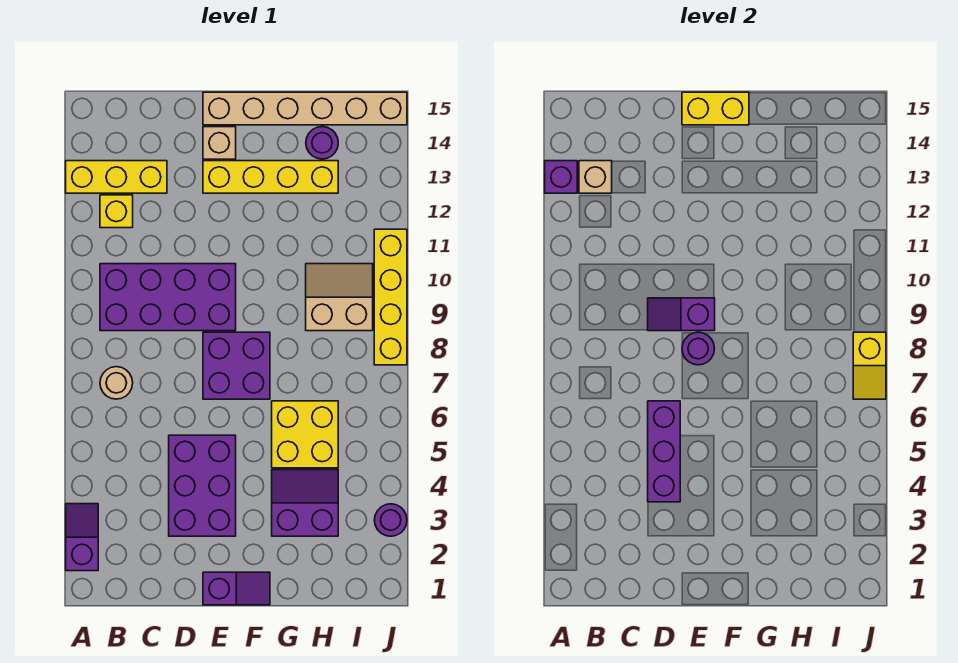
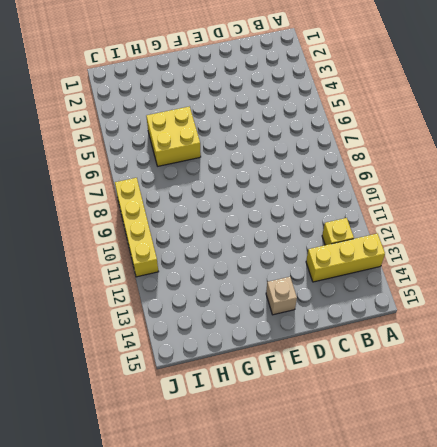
none -> purple slope A2:A3 level 1 top 2
none -> tan round brick B7 level 1
none -> purple brick B9:E10 level 1

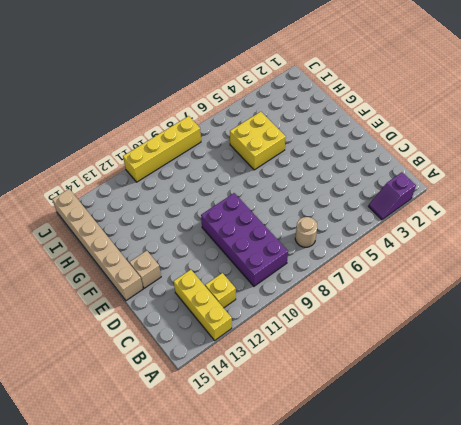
none -> purple brick D3:E5 level 1
none -> purple slope E1:F1 level 1 top E
none -> purple brick E7:F8 level 1

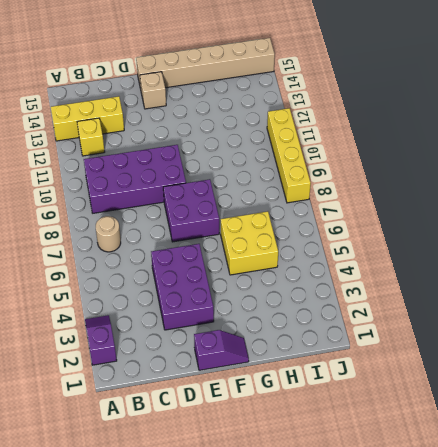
none -> yellow brick E13:H13 level 1
none -> purple slope G3:H4 level 1 top 3
none -> tan slope H9:I10 level 1 top 9

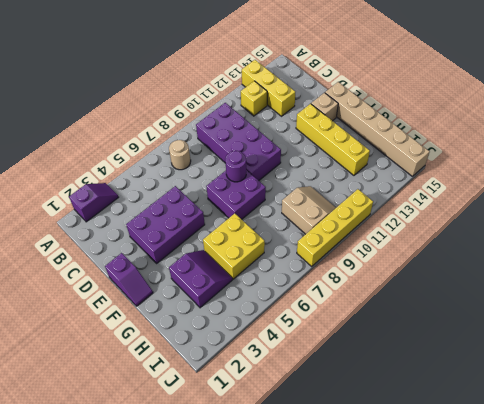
none -> purple round brick H14 level 1
none -> purple round brick J3 level 1
none -> purple brick A13 level 2

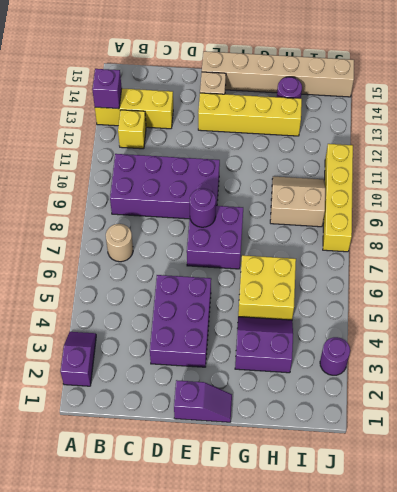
none -> tan brick B13 level 2
none -> purple brick D4:D6 level 2
none -> purple slope D9:E9 level 2 top E

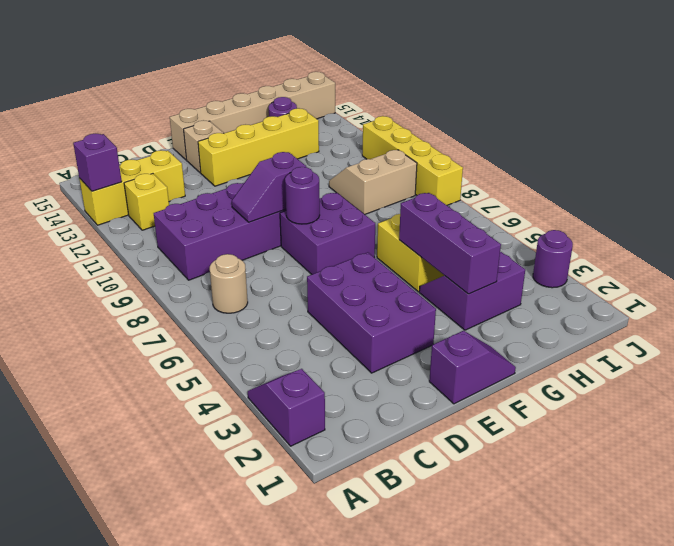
purple brick G3:G5 level 2 -> purple brick D4:D6 level 2
none -> tan brick B13 level 2
none -> yellow brick E15:F15 level 2
none -> yellow slope J7:J8 level 2 top 8

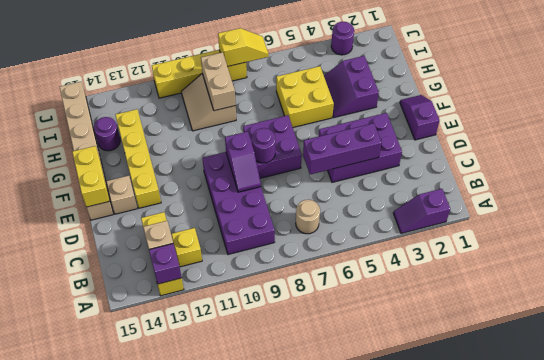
tan brick H9:I9 level 2 -> none

